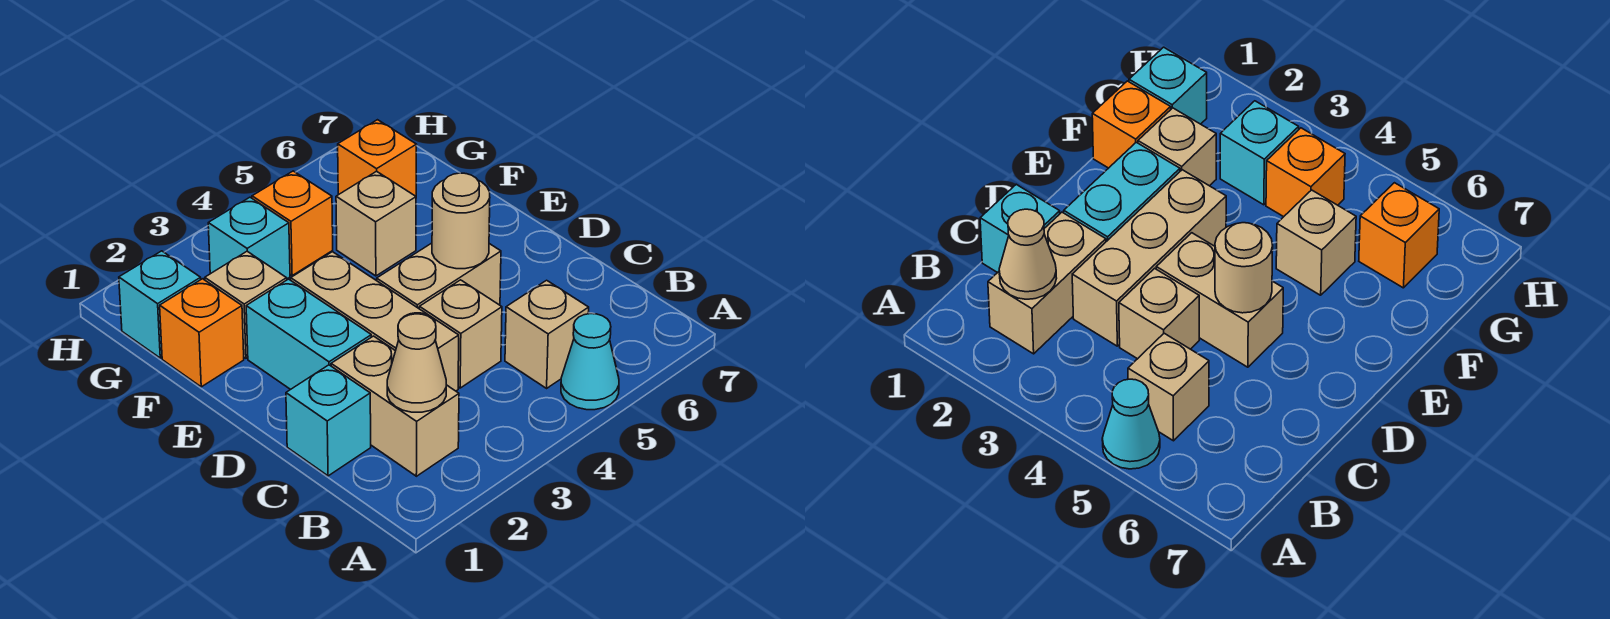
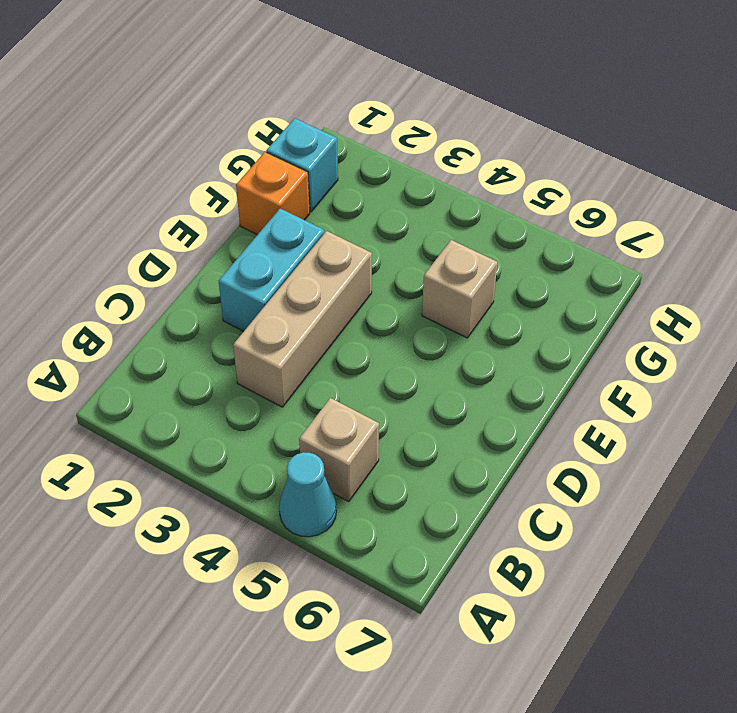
none -> tan brick B2:C2 level 1
none -> cyan brick C1 level 1
none -> tan brick C4 level 1

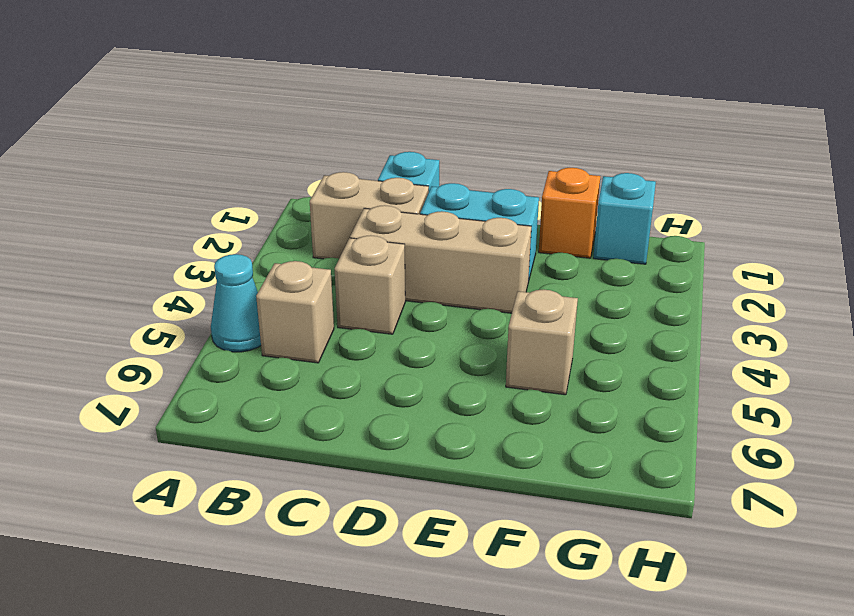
none -> tan brick D4:D5 level 1
none -> tan brick F2 level 1
none -> cyan brick G3 level 1

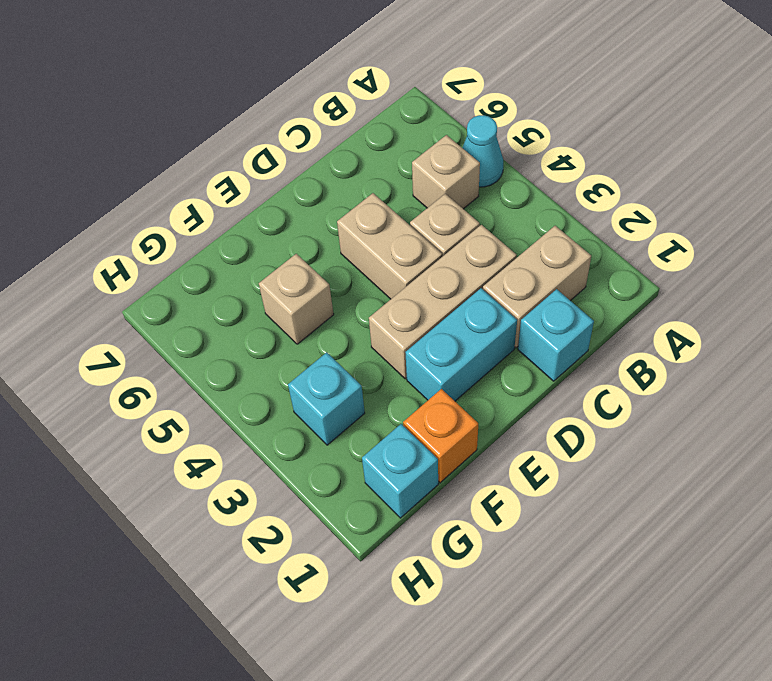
none -> tan brick F2 level 1
none -> orange brick G4 level 1
none -> orange brick G6 level 1

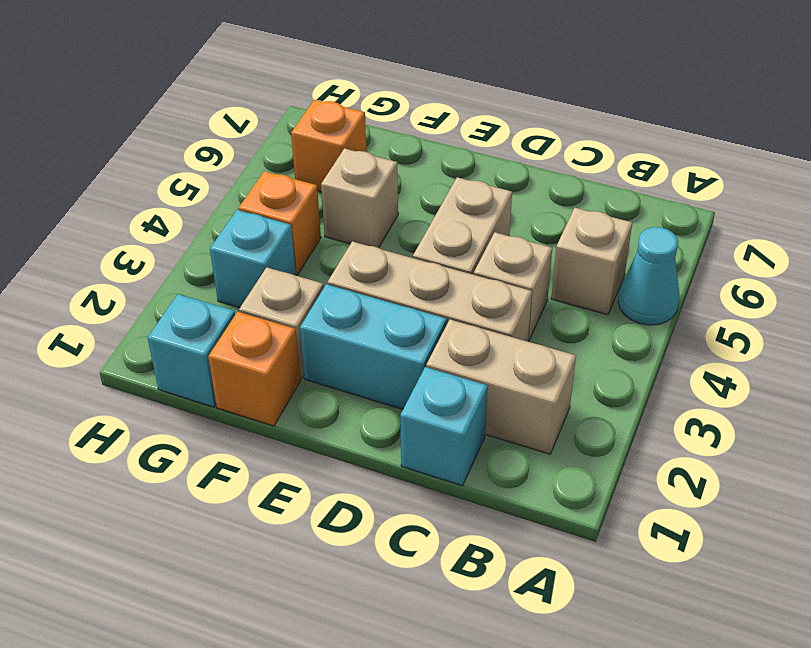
none -> tan cone B2 level 2
none -> tan round brick D5 level 2

